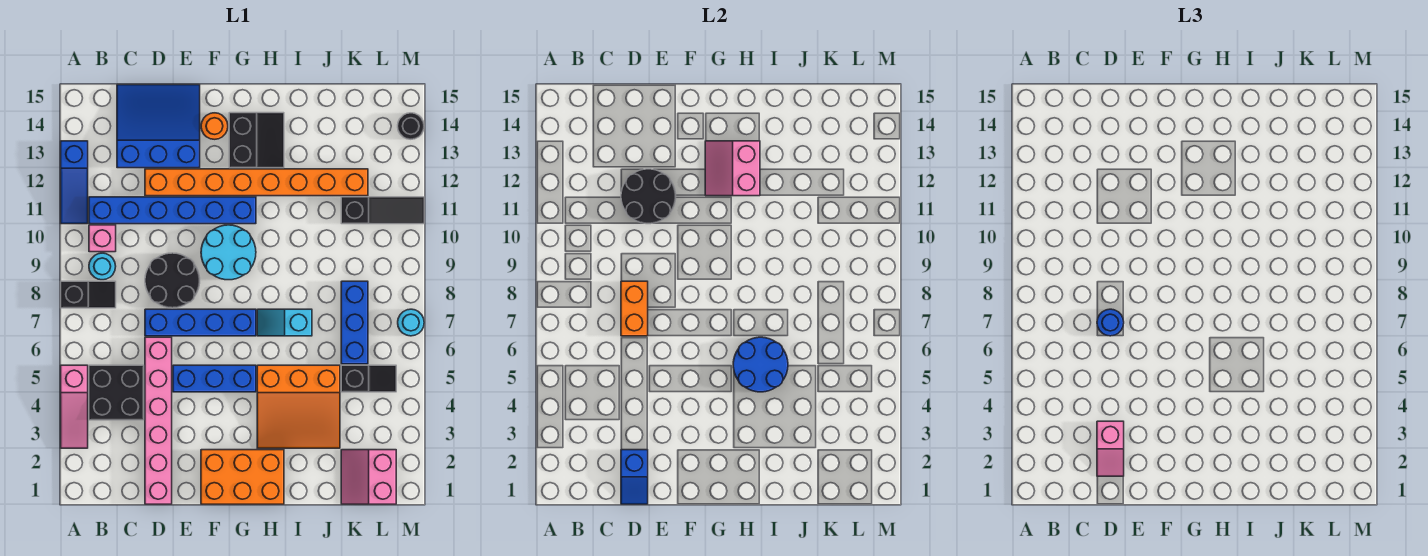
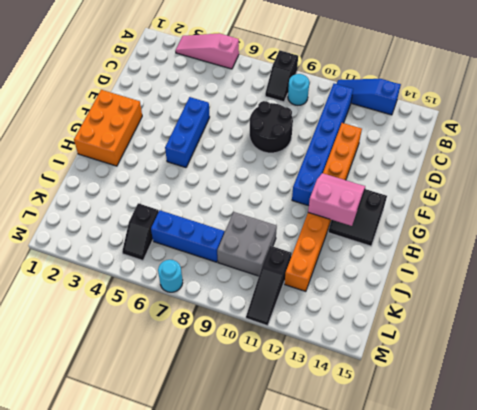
grey brick J9:K10 level 1 -> none
none -> black brick B4:C5 level 1
none -> pink brick B10 level 1
none -> blue slope C13:E15 level 1 top 13
none -> pink brick D1:D6 level 1

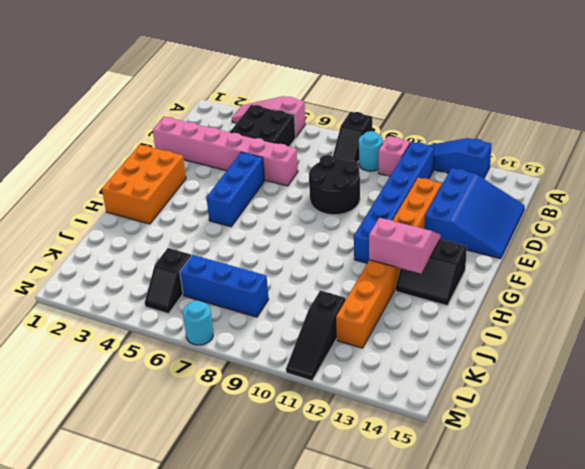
none -> blue brick D7:G7 level 1
none -> cyan round brick F9:G10 level 1
none -> orange round brick F14 level 1
none -> orange slope H3:J5 level 1 top 5

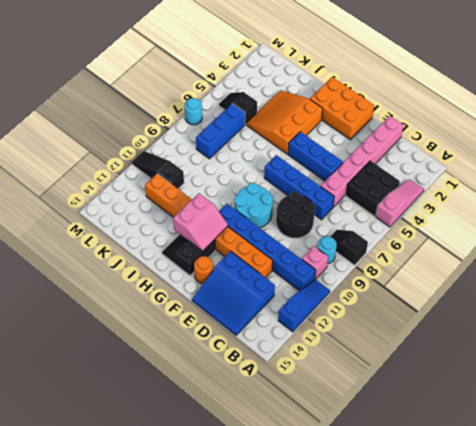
orange slope H3:J5 level 1 top H -> orange slope H3:J5 level 1 top 5
none -> cyan slope H7:I7 level 1 top I
none -> pink slope K1:L2 level 1 top L
none -> black round brick M14 level 1
none -> blue slope D1:D2 level 2 top 2

